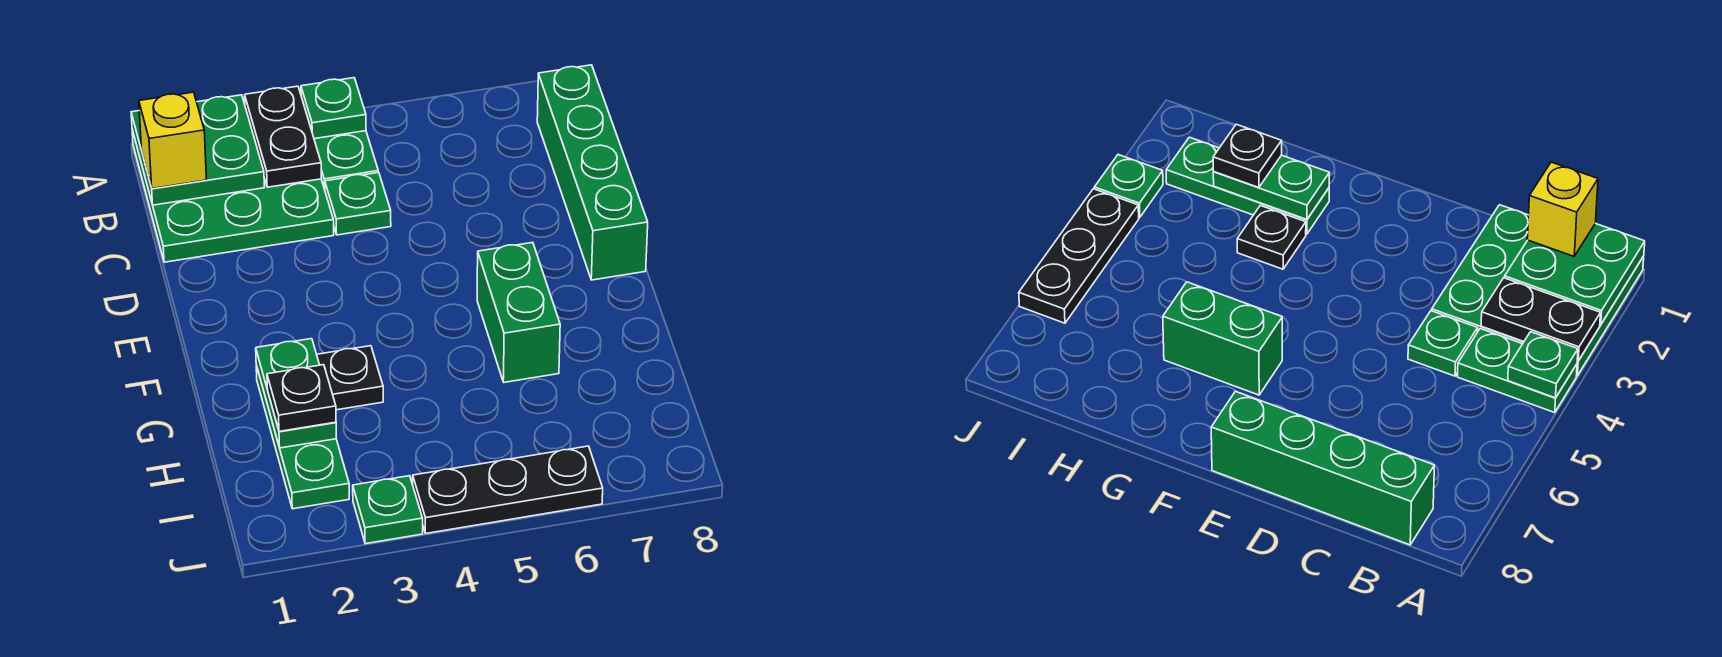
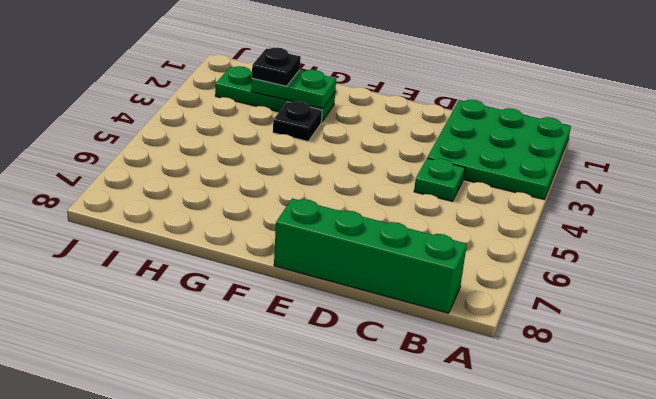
none -> green plate A4:B4 level 1
none -> green brick F6:G6 level 1
none -> green plate J3 level 1

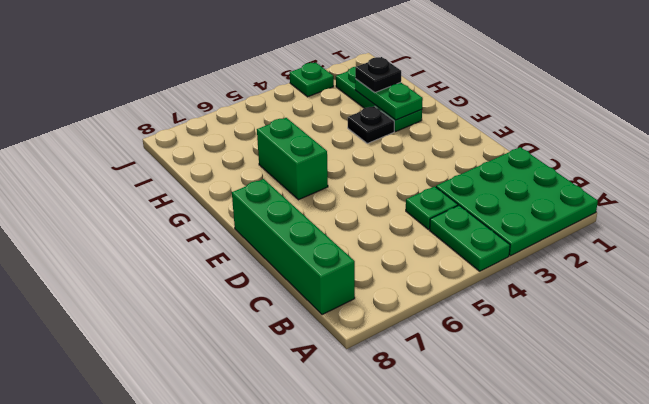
none -> black plate J4:J6 level 1
none -> green plate A1:B2 level 2
none -> black plate A3:B3 level 2

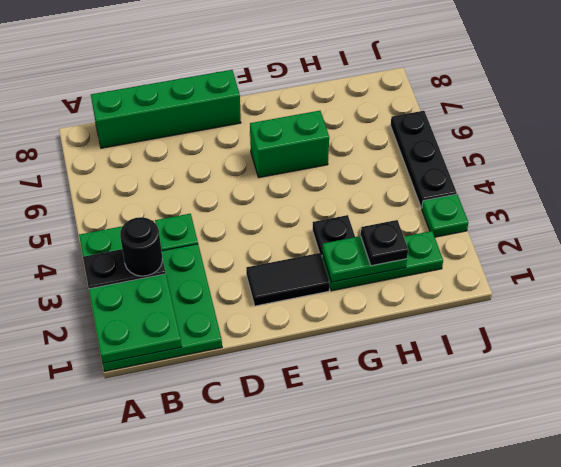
black round brick B3 level 3 -> none
black tile E2:F2 level 1 -> none
none -> green plate A4 level 2
none -> yellow brick B1 level 3

